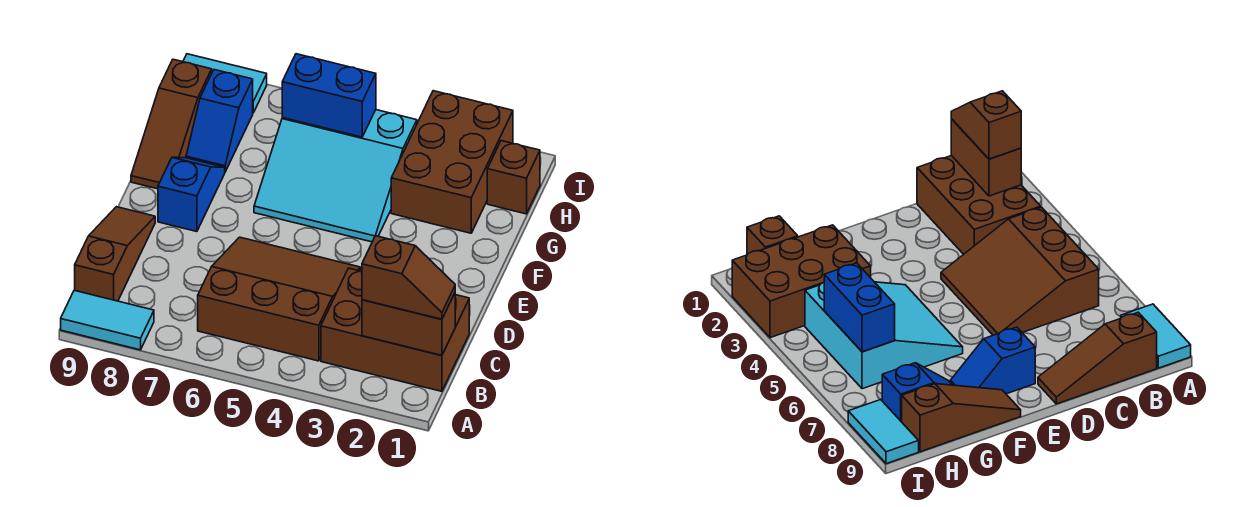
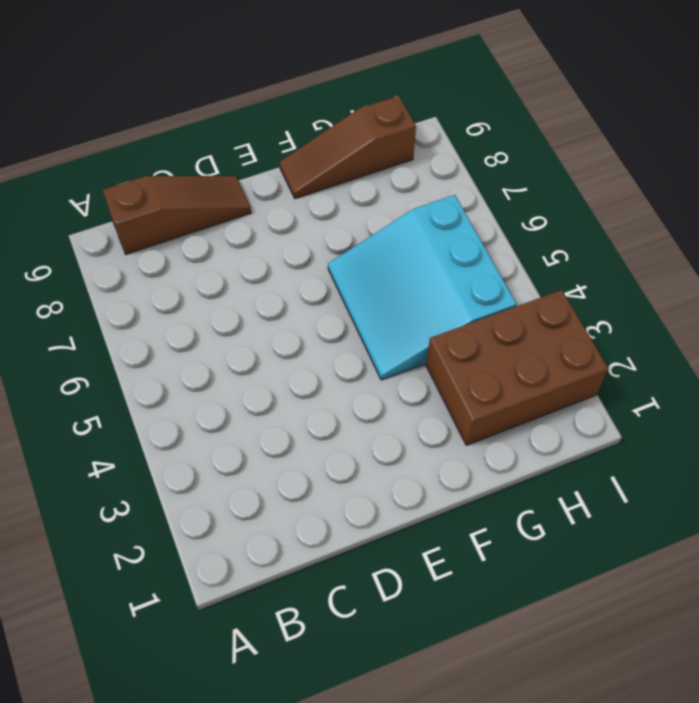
none -> cyan tile A8:A9 level 1
none -> brown brick B1:C3 level 1
none -> brown slope B4:D6 level 1 top B

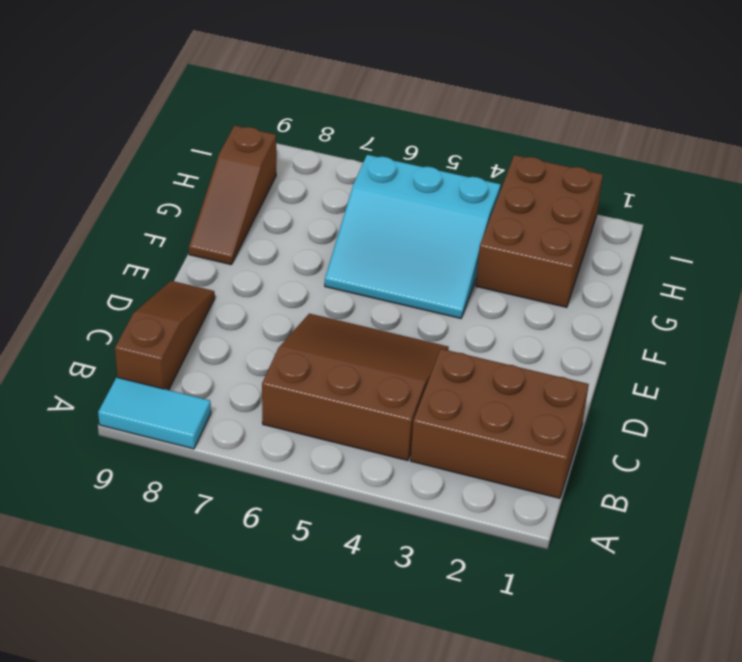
none -> blue slope E8:F8 level 1 top E
none -> blue slope G8:H8 level 1 top H
none -> brown brick H1 level 1

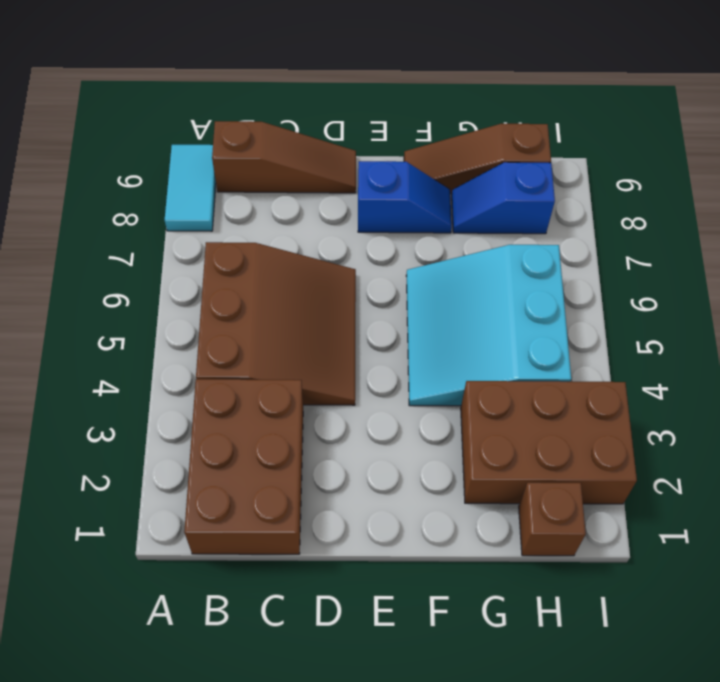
none -> cyan tile I8:I9 level 1
none -> brown brick B1:B2 level 2
none -> blue brick H5:H6 level 2

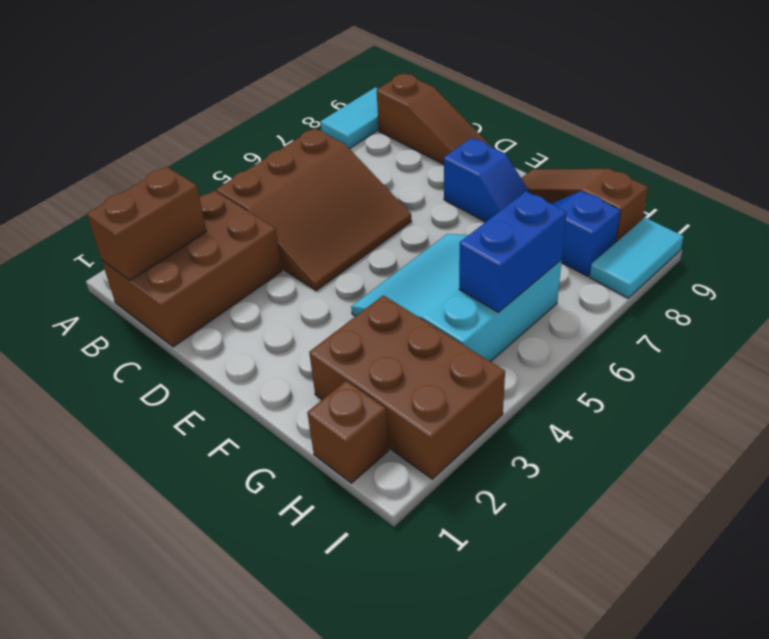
none -> brown slope B1:B2 level 3 top 2

